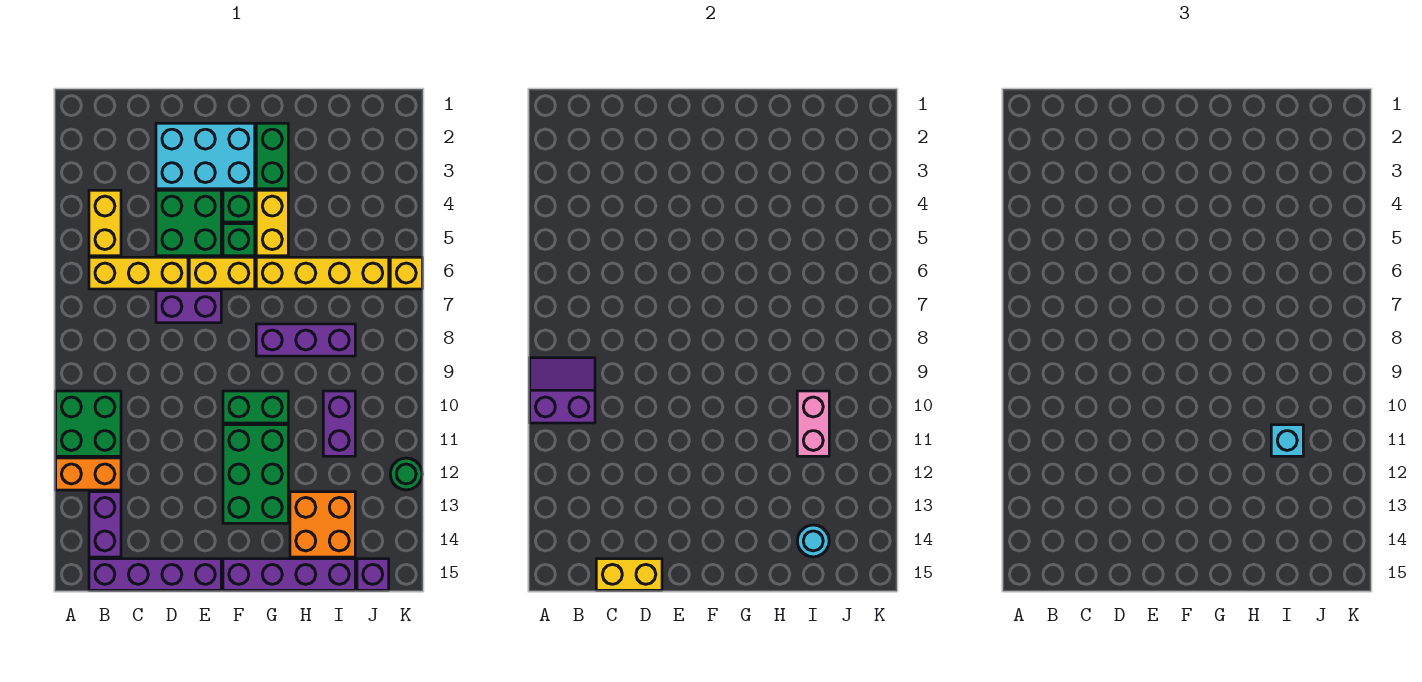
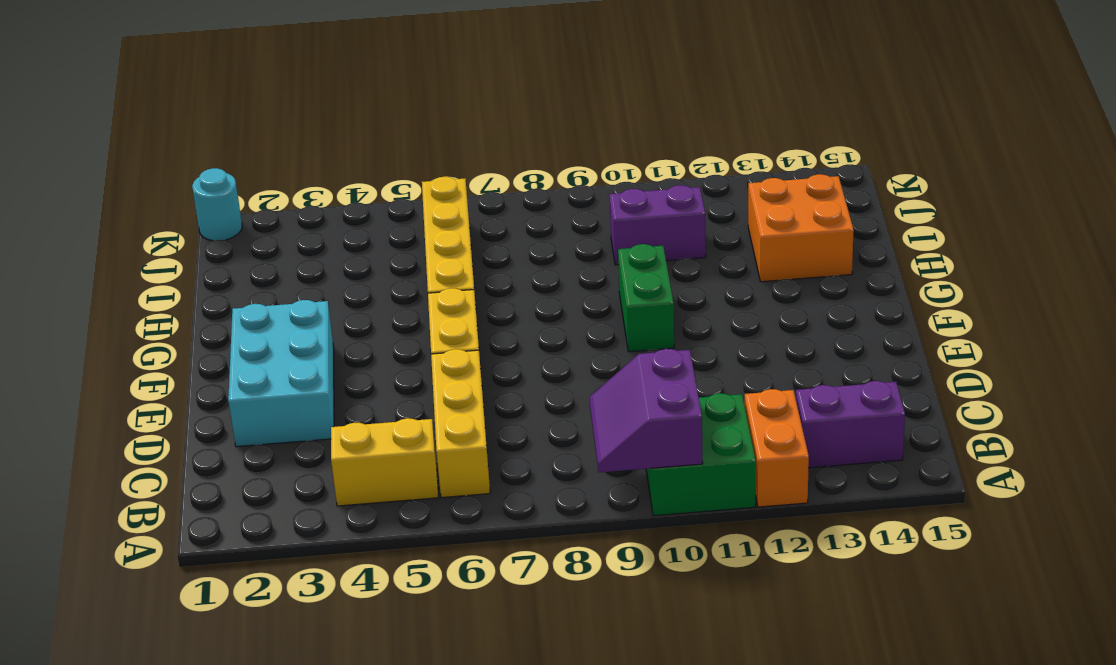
cyan round brick K1 level 1 -> cyan round brick I14 level 2
none -> purple brick B15:E15 level 1
none -> green brick D4:E5 level 1
none -> purple brick D7:E7 level 1

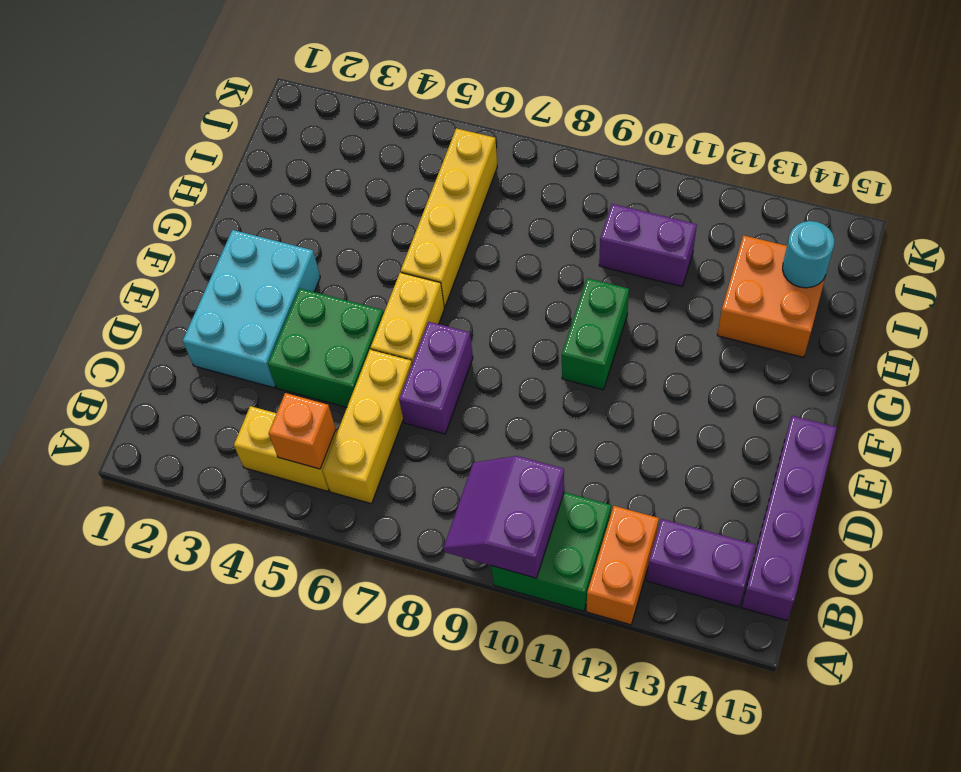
orange brick B5 level 2 -> none
none -> green brick F4 level 1
none -> green brick F5 level 1
none -> green brick F11:G13 level 1

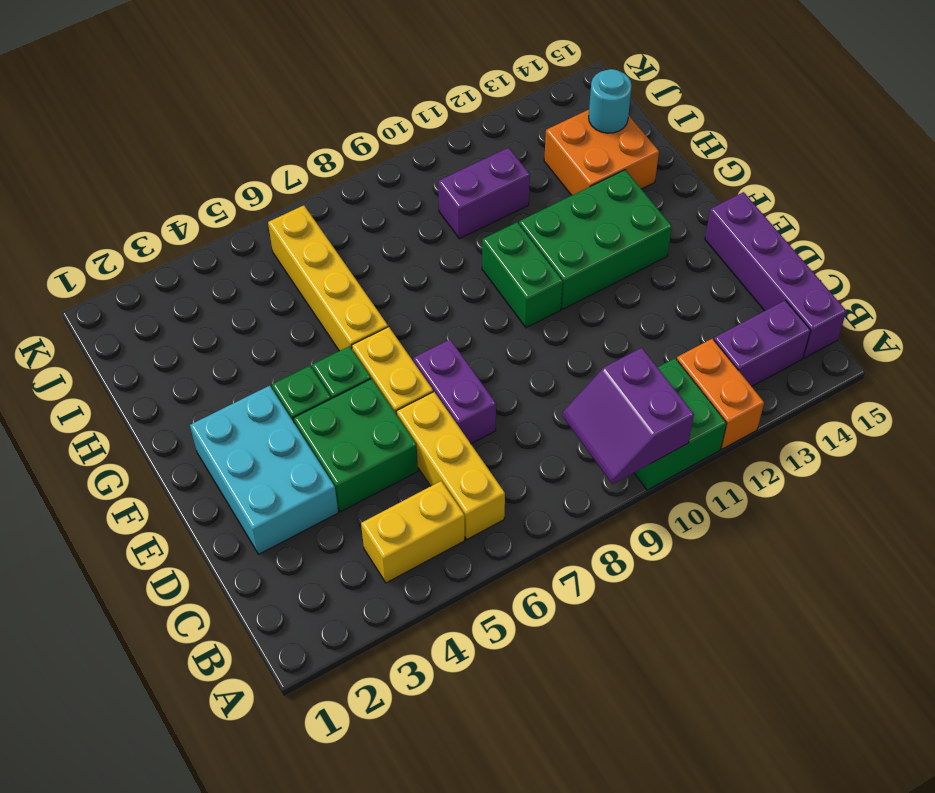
none -> purple brick F15:I15 level 1
none -> green brick G2:G3 level 1
none -> yellow brick G4:G5 level 1

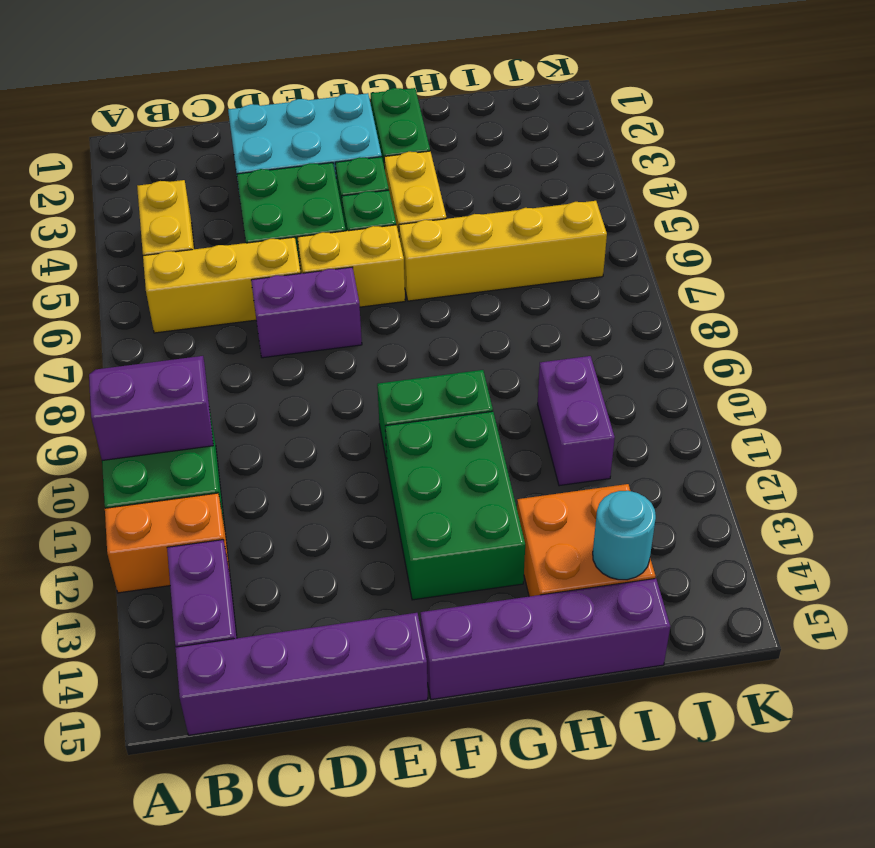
none -> purple brick G8:I8 level 1
none -> purple brick J15 level 1
none -> yellow brick K6 level 1

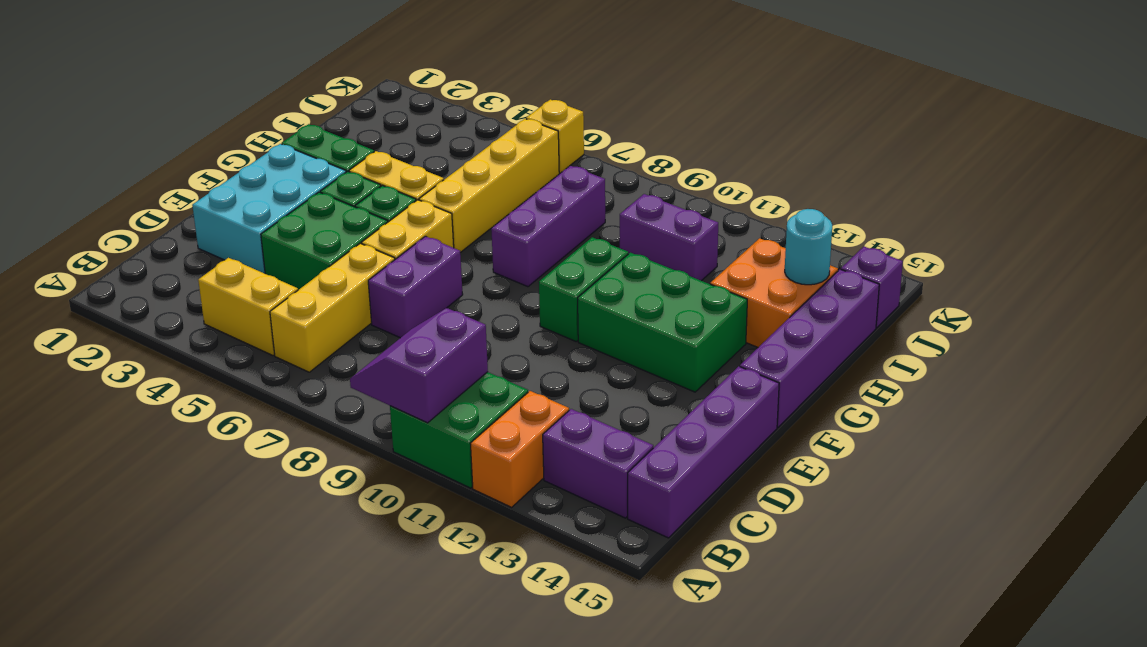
none -> green round brick K12 level 1
none -> yellow brick C15:D15 level 2
none -> pink brick I10:I11 level 2

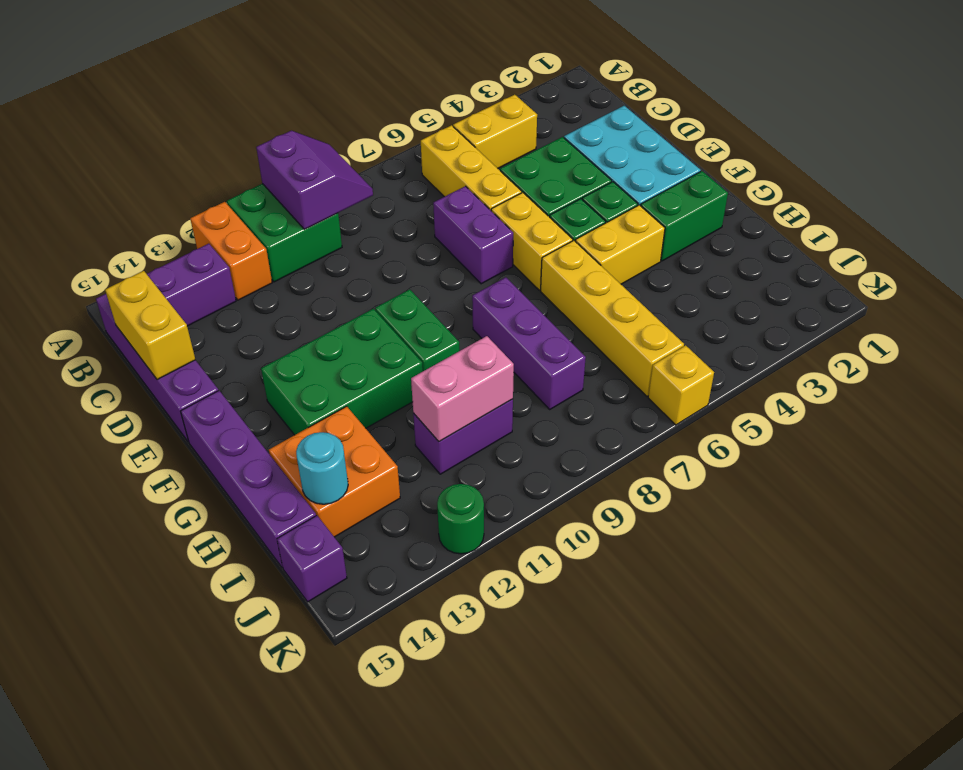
none -> cyan brick I11 level 3

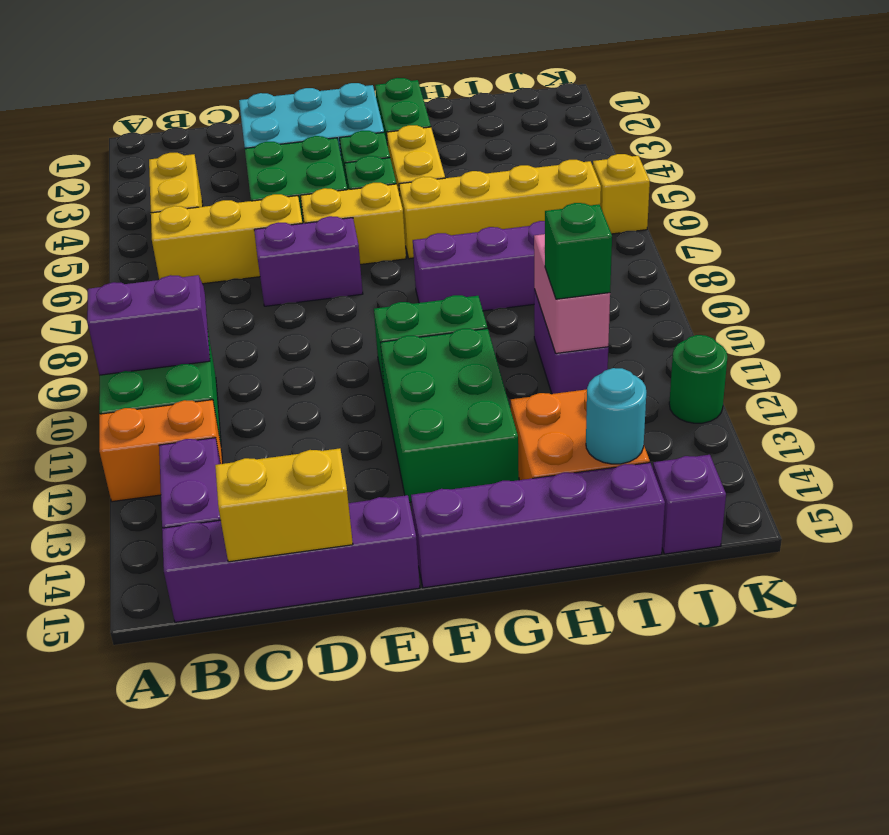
green brick I11 level 3 -> cyan brick I11 level 3

